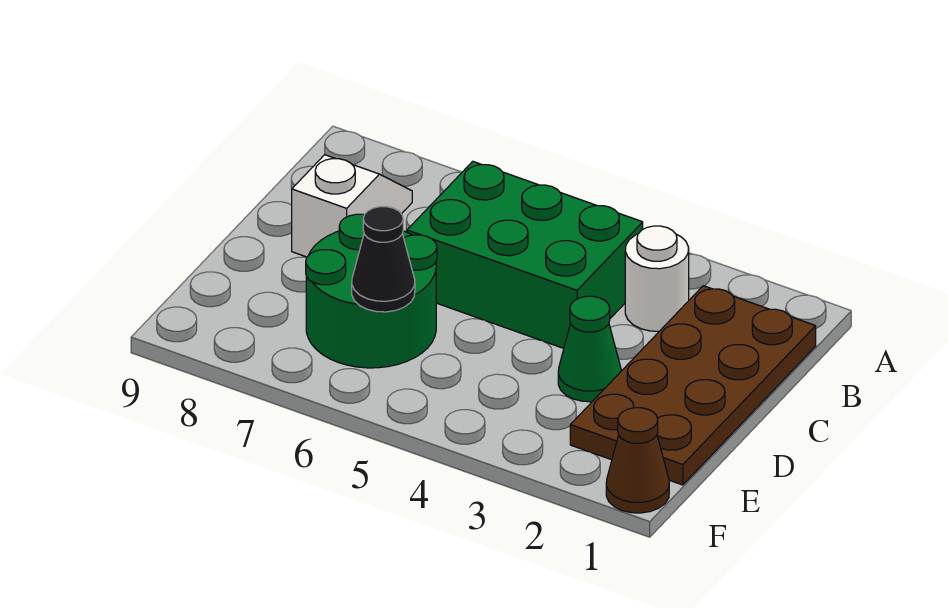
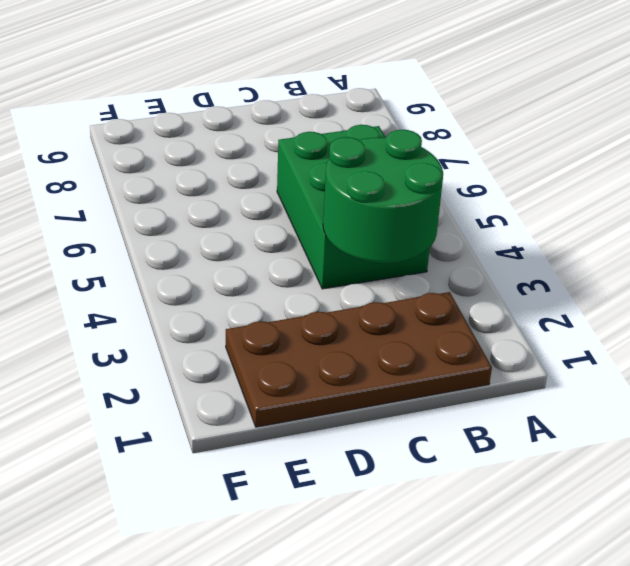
green round brick B3:C4 level 2 -> green round brick D6:E7 level 1
none -> white round brick B3 level 1
none -> white slope B8:C8 level 1 top C

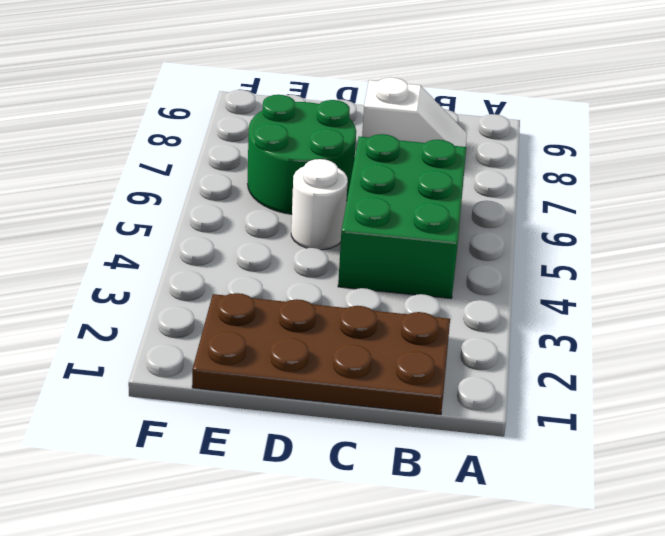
white round brick D5 level 1 -> white round brick B3 level 1
none -> green cone D3 level 1
none -> brown cone F1 level 1

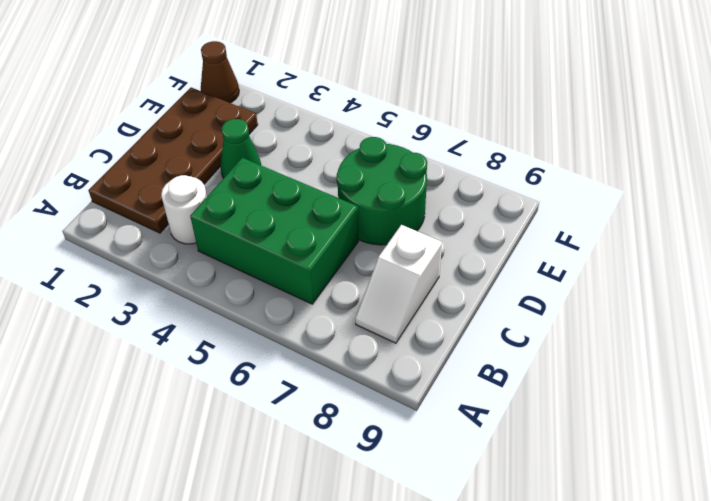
none -> black cone E6 level 2

